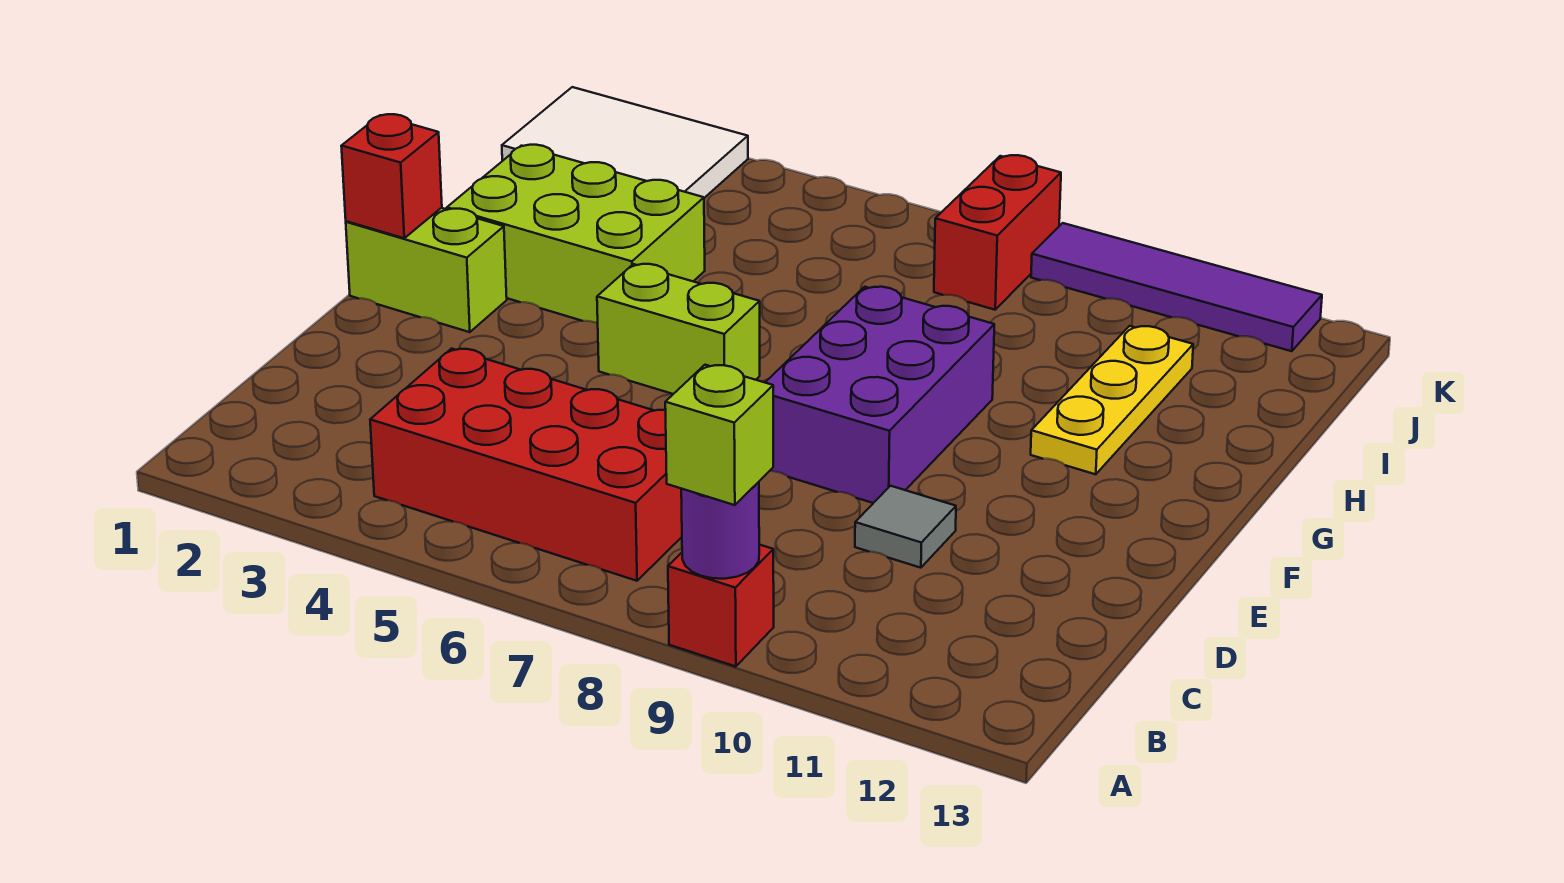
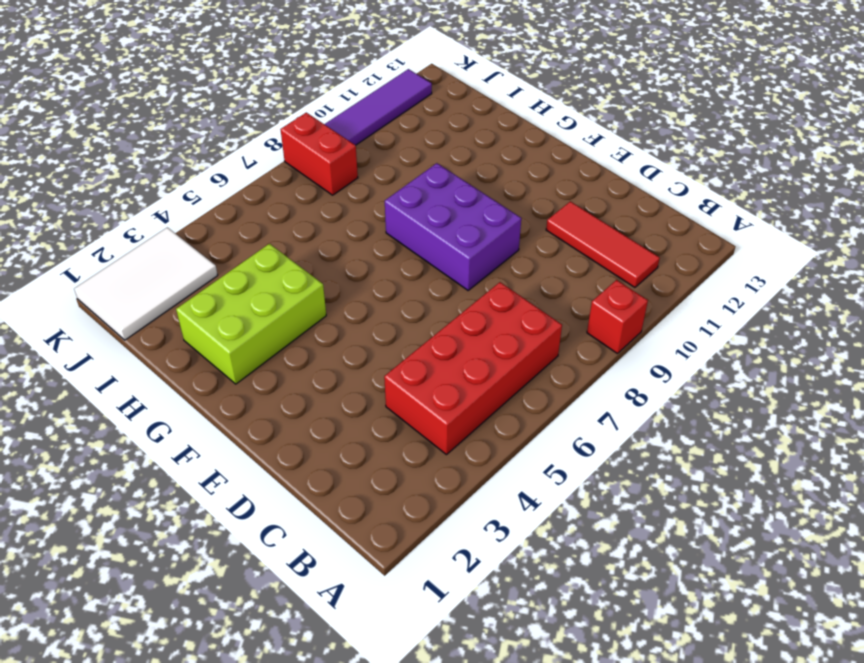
red tile B11:D11 level 1 -> none
none -> grey tile D10 level 1
none -> lime brick F1:F2 level 1
none -> lime brick F5:F6 level 1

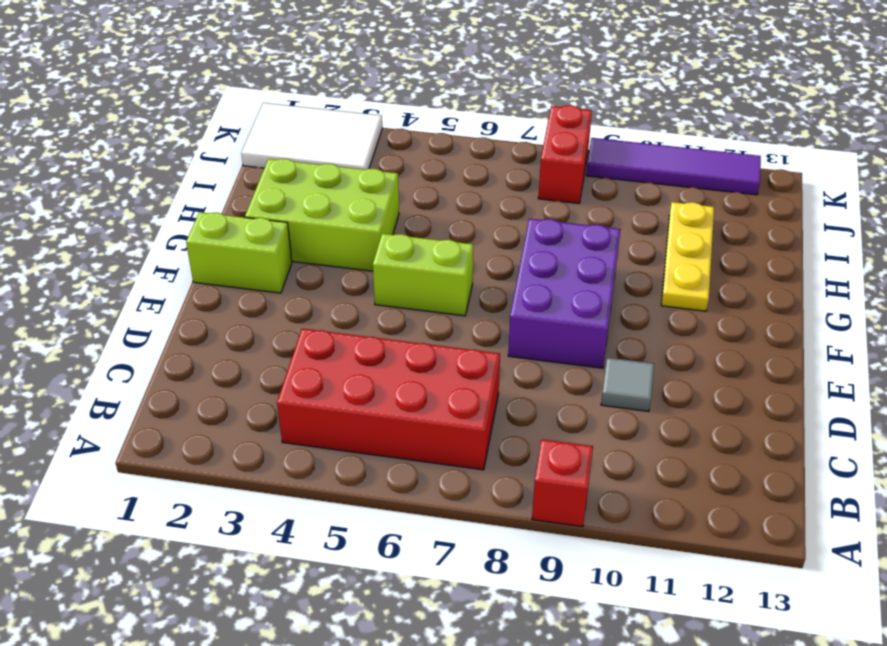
none -> purple round brick A9 level 2
none -> red brick F1 level 2
none -> lime brick A9 level 3

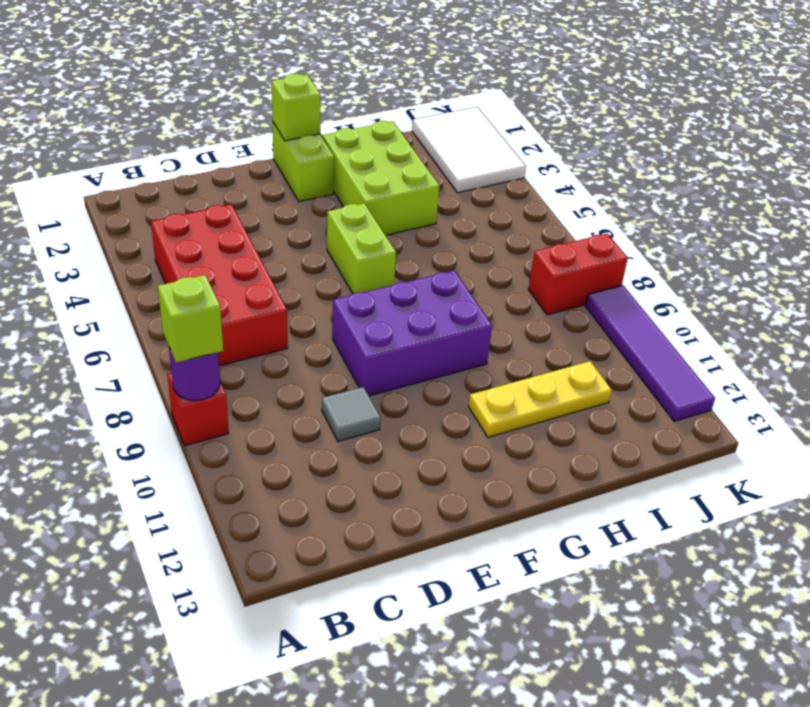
lime brick F1 level 2 -> red brick F1 level 2

